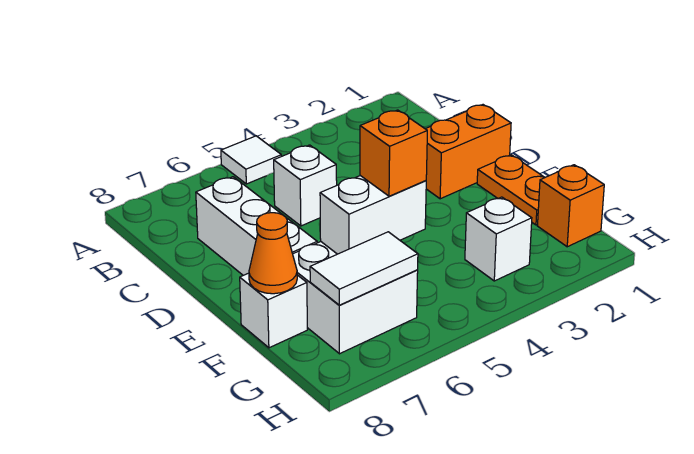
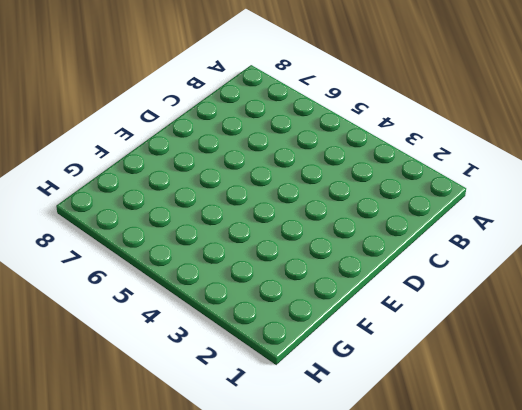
none -> white tile A5 level 1
none -> white brick C5 level 1
none -> white brick C7:E7 level 1

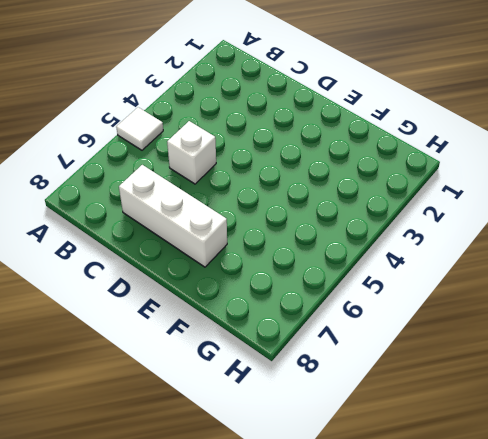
none -> orange brick D1:D2 level 1
none -> orange plate E1:F1 level 1
none -> white brick F6:G7 level 1

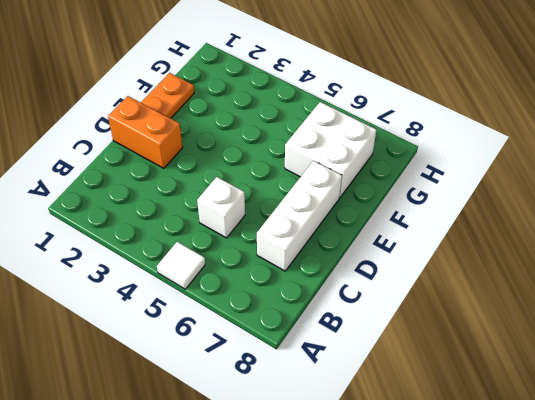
none -> white brick F8 level 1
none -> orange brick G1 level 1
none -> white brick G3 level 1

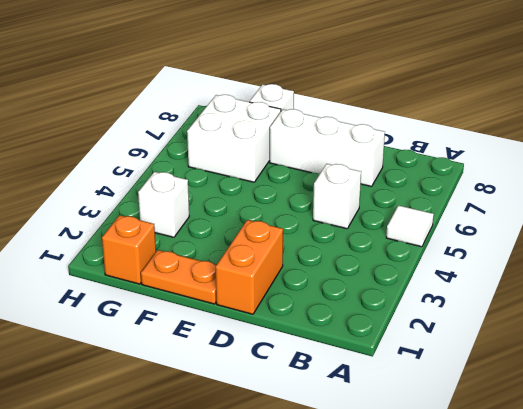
none -> white brick F5:F6 level 2
none -> orange cone F8 level 2
none -> white tile G6:G7 level 2

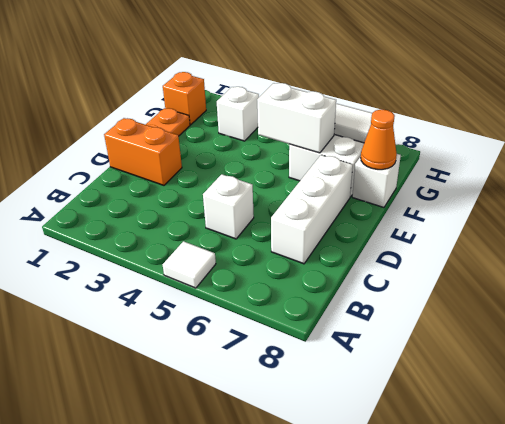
none -> orange brick F5 level 3

